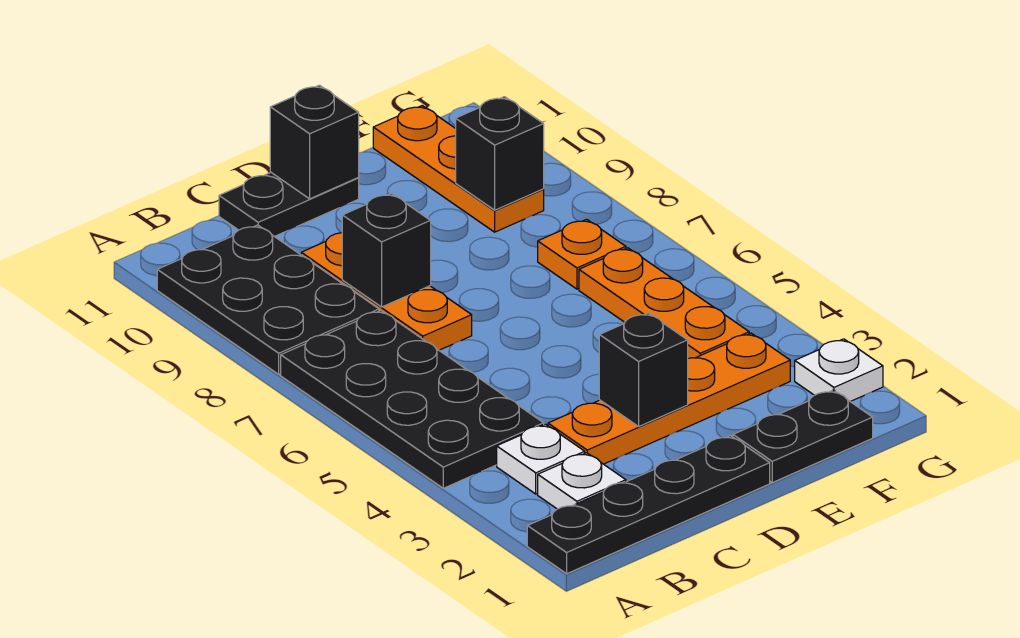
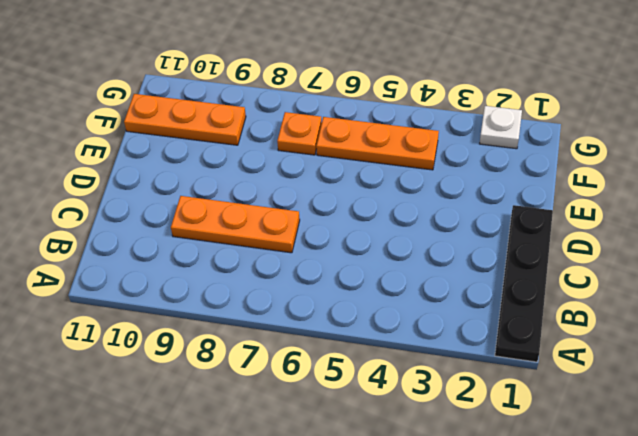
none -> black plate A4:B7 level 1
none -> black plate A8:B10 level 1
none -> white plate B2 level 1

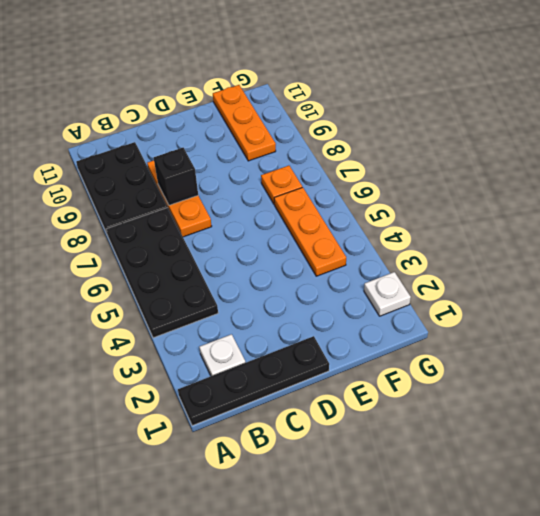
none -> white plate B3 level 1
none -> orange plate C3:F3 level 1
none -> black plate C11:D11 level 1

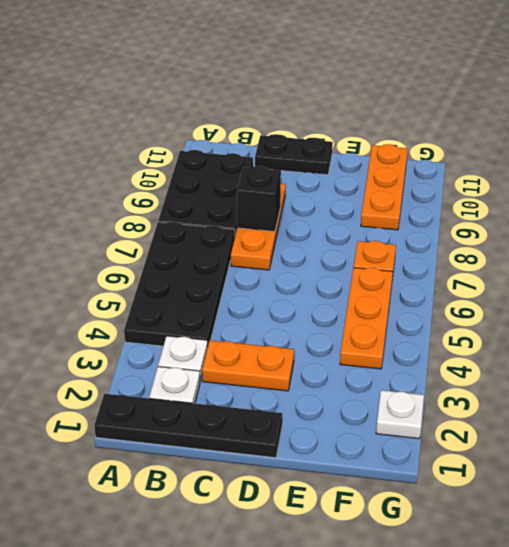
orange plate C3:D3 level 1 -> orange plate C3:F3 level 1
none -> black plate E1:F1 level 1
none -> black brick D3 level 2
none -> black brick D11 level 2

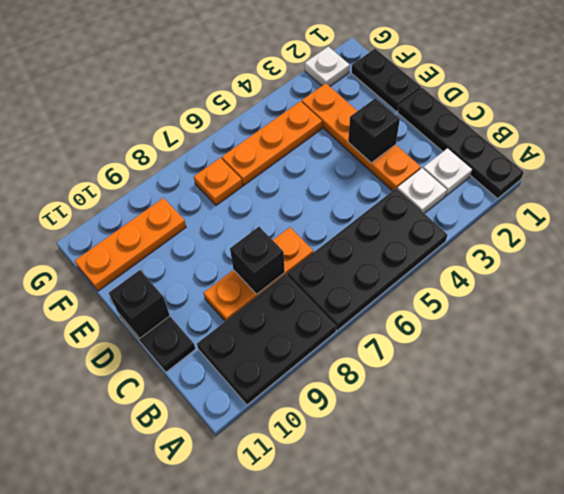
none -> black brick F9 level 2

